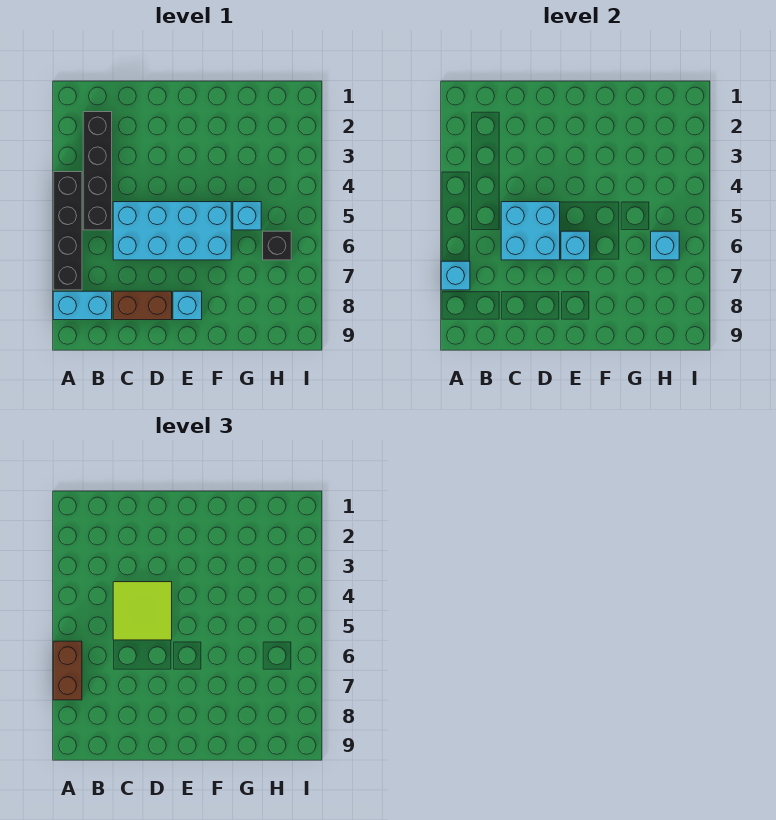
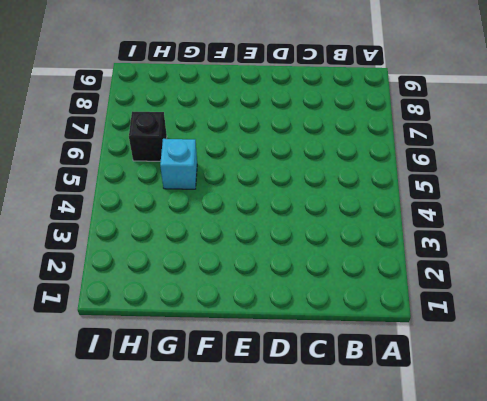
none -> black brick A4:A7 level 1
none -> cyan brick A8:B8 level 1
none -> black brick B2:B5 level 1

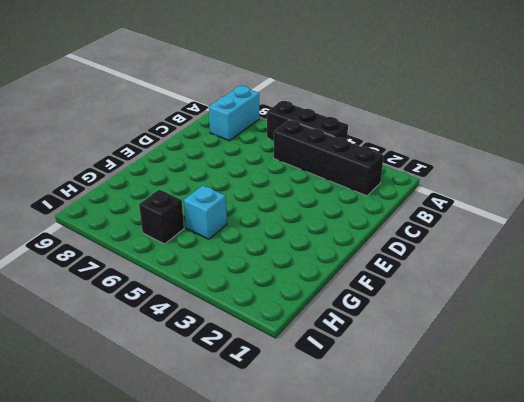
black brick A4:A6 level 1 -> black brick A4:A7 level 1
none -> cyan brick C5:F6 level 1
none -> brown brick C8:D8 level 1
none -> cyan brick E8 level 1

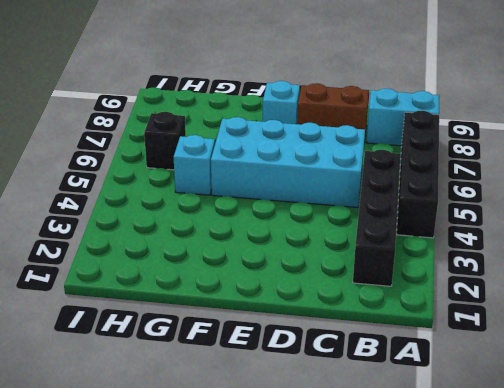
none -> cyan brick A7 level 2
none -> cyan brick C5:D6 level 2
none -> cyan brick E6 level 2

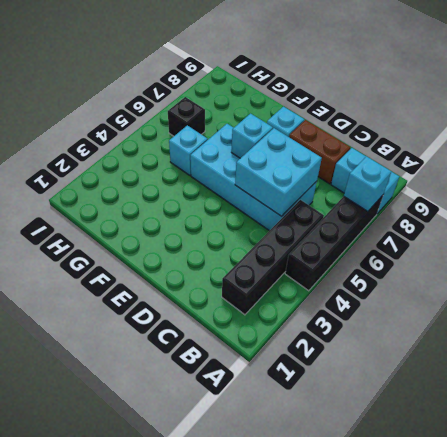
none -> cyan brick H6 level 2
none -> brown brick A6:A7 level 3
none -> lime tile C4:D5 level 3

